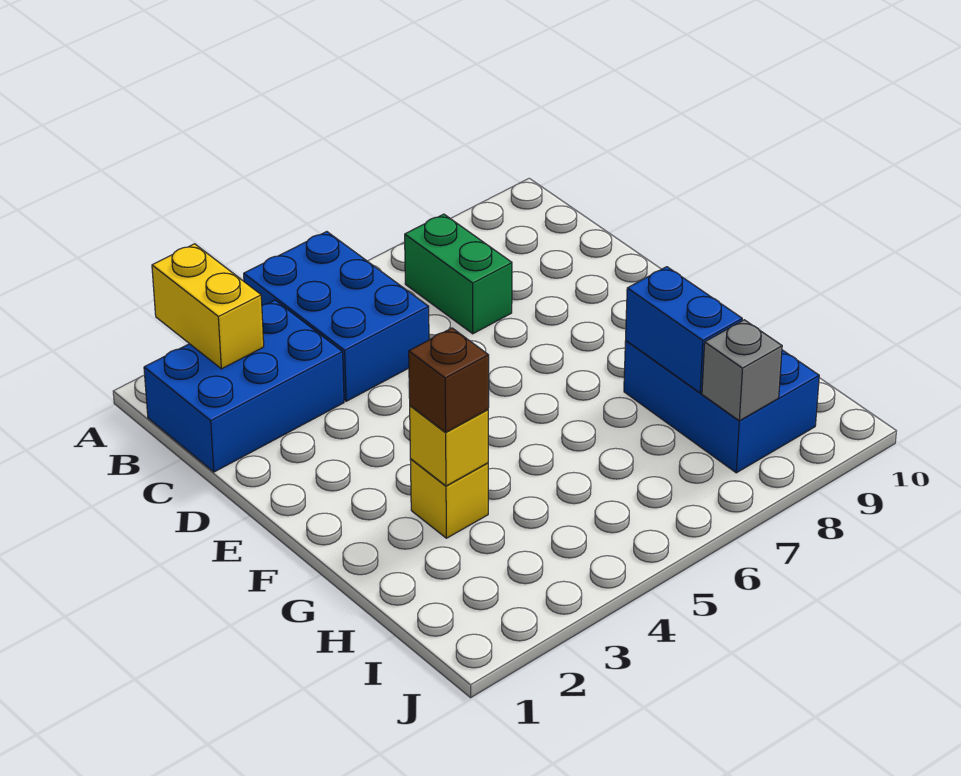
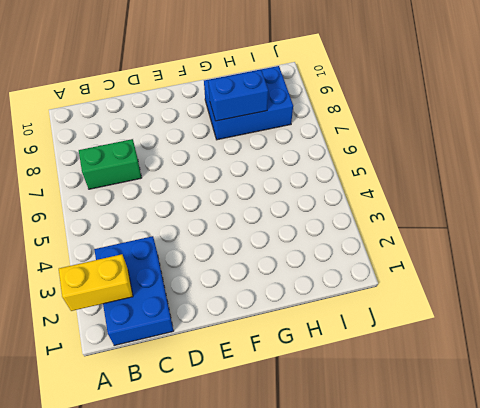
none -> blue brick A4:C5 level 1
none -> yellow brick G3 level 1

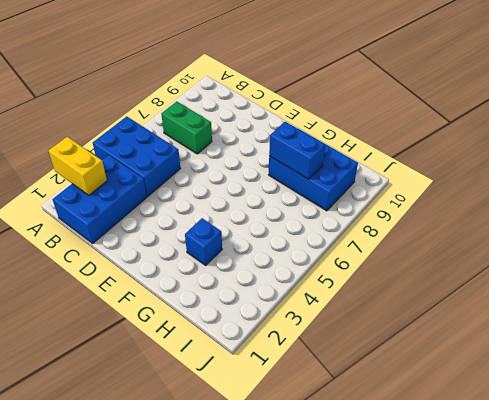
blue brick G3 level 1 -> yellow brick G3 level 1
none -> yellow brick G3 level 2
none -> grey brick I8 level 2

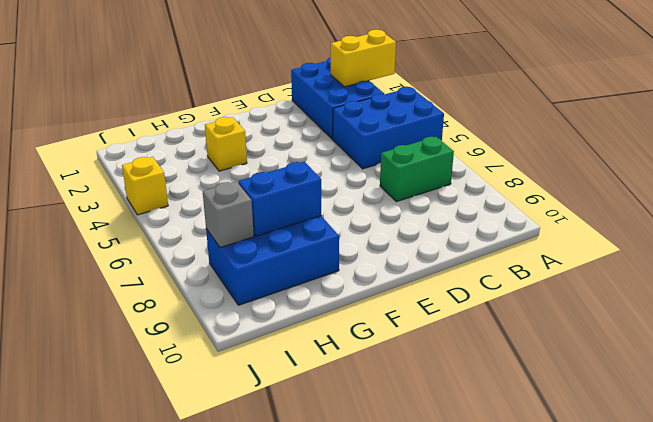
yellow brick J4 level 1 -> yellow brick G3 level 2
none -> brown brick G3 level 3

